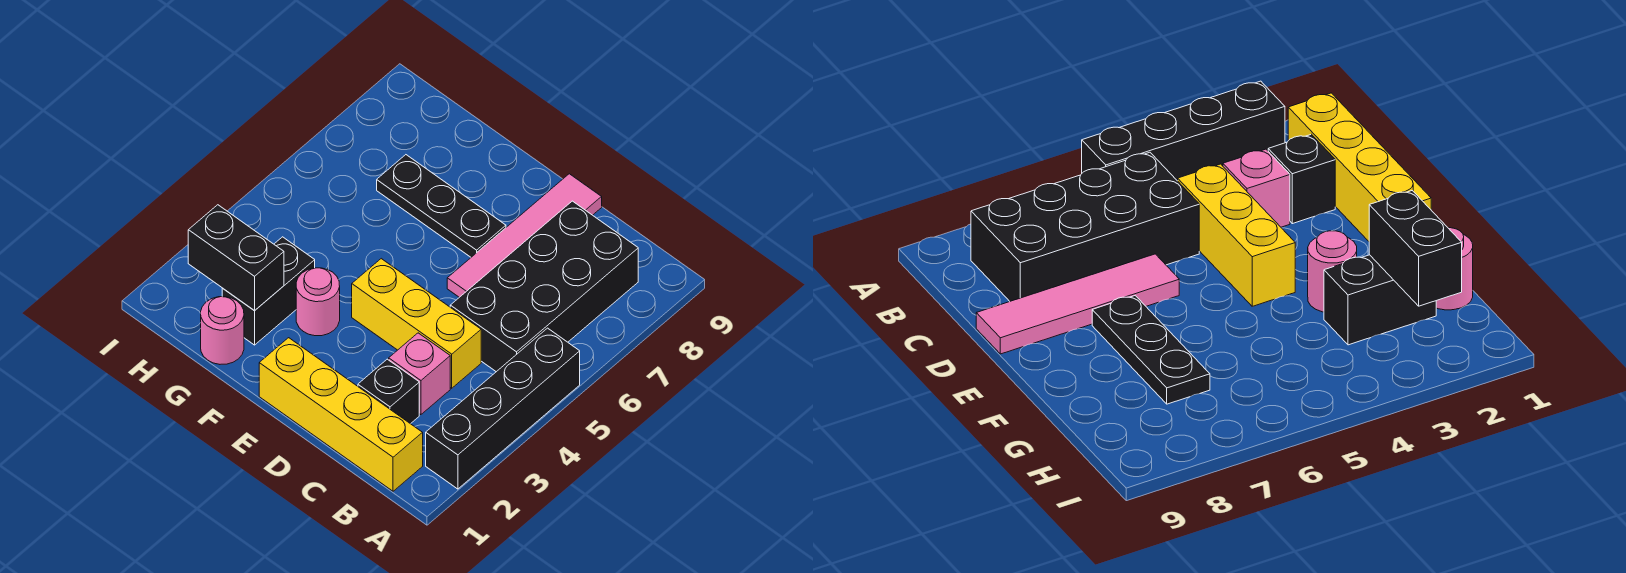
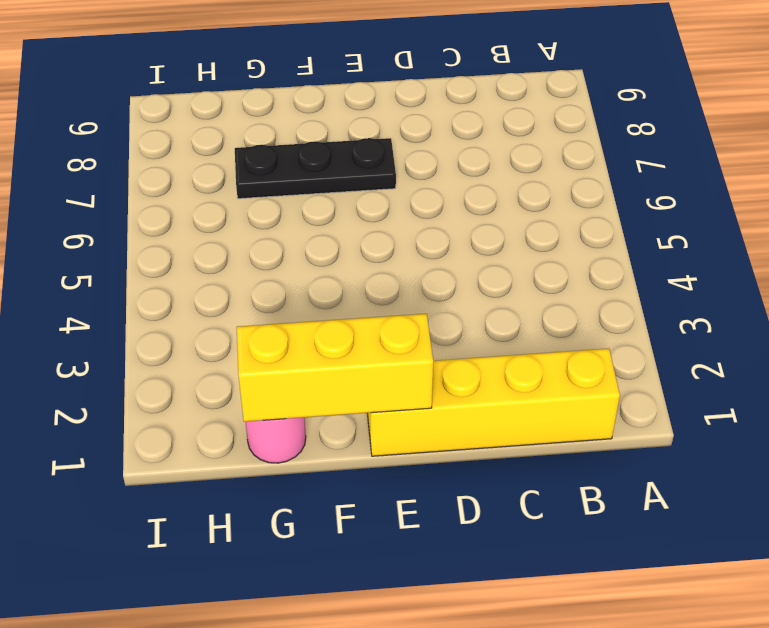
yellow brick E1:G1 level 2 -> yellow brick C4:E4 level 1
none -> black brick A2:A5 level 1
none -> black brick B5:C8 level 1
none -> black brick C2 level 1

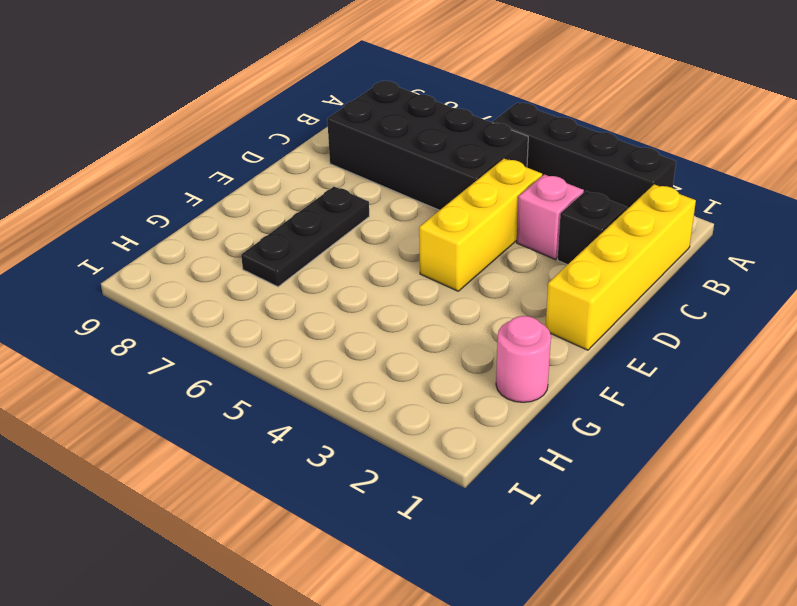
none -> pink tile D6:D9 level 1
none -> pink round brick F3 level 1
none -> black brick G2:G3 level 1

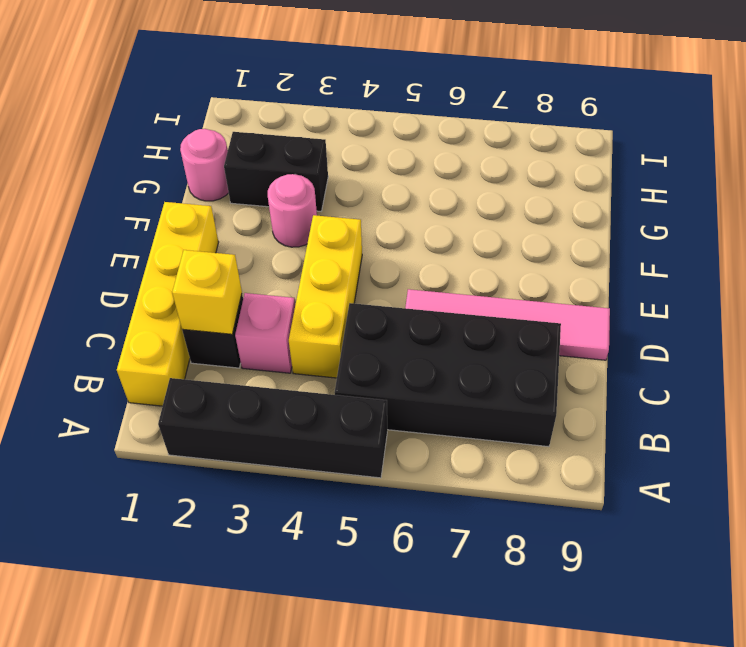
yellow brick C2 level 2 -> none
none -> black plate E7:G7 level 1
none -> black brick G2:H2 level 2

